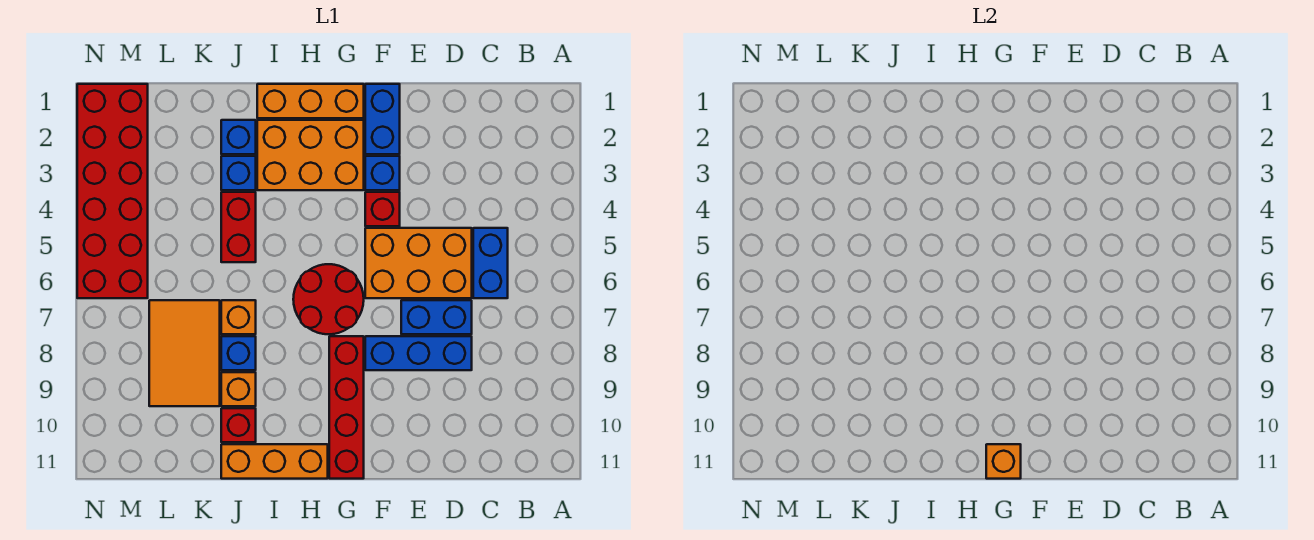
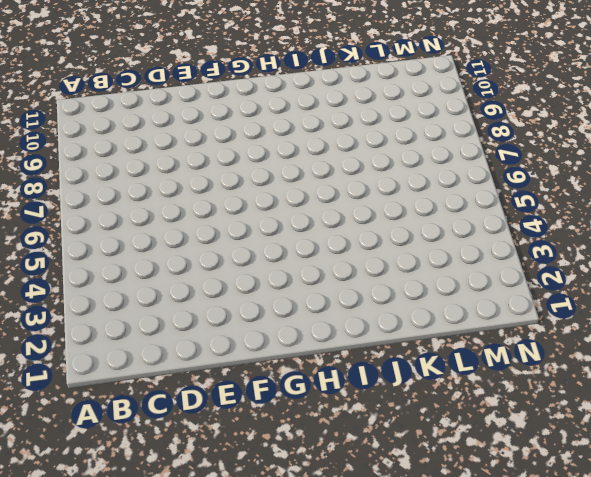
none -> blue brick C5:C6 level 1
none -> orange brick D5:F6 level 1
none -> blue brick D7:E7 level 1

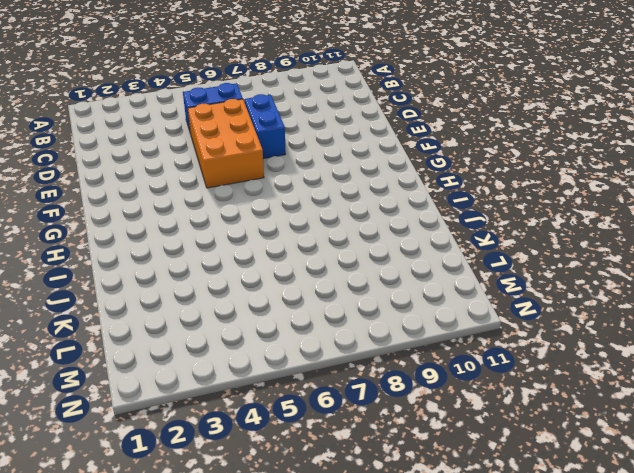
none -> blue brick D8:F8 level 1
none -> blue brick F1:F2 level 1
none -> blue brick F3 level 1

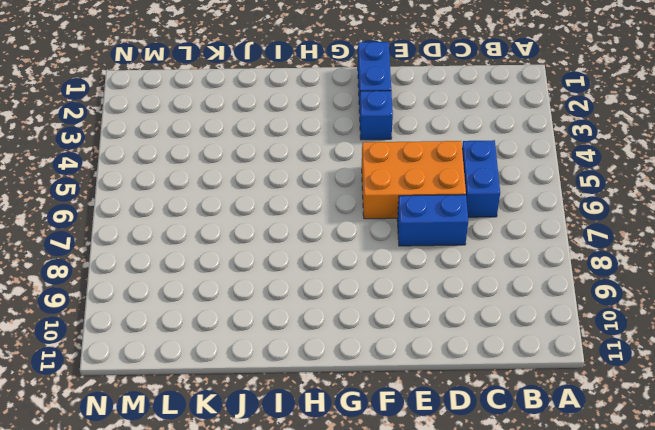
none -> blue brick D8:F8 level 1
none -> red brick F4 level 1
none -> orange brick G1:I1 level 1

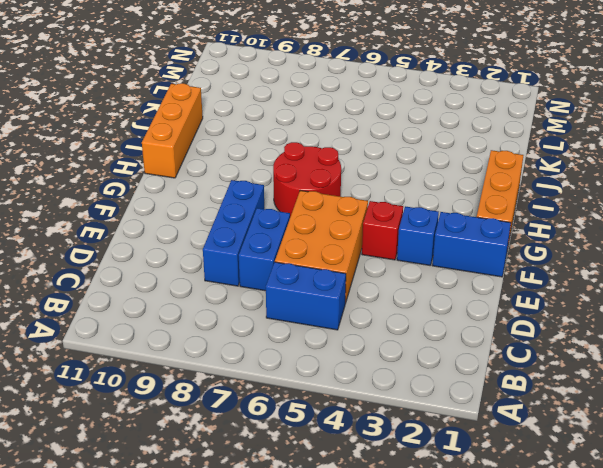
none -> orange brick G2:I3 level 1
none -> red brick G8:G11 level 1
none -> blue brick J2 level 1

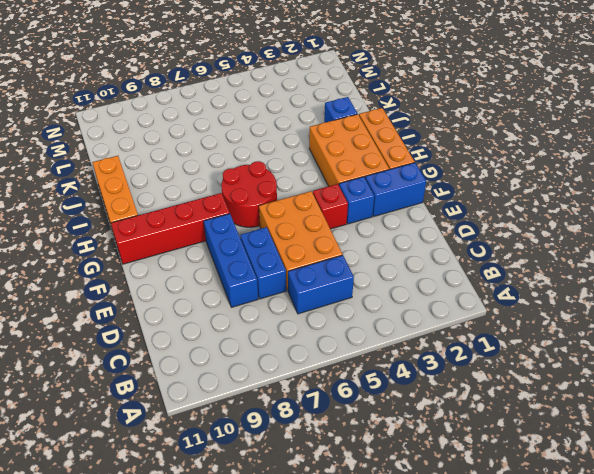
none -> blue brick J3 level 1
none -> red brick J4:J5 level 1
none -> orange brick J7 level 1

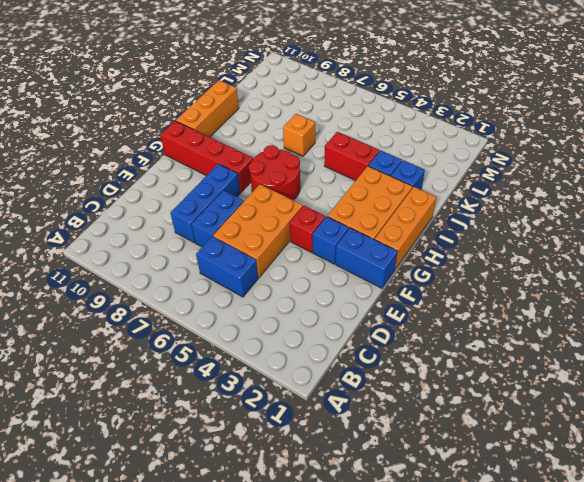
none -> blue brick J8 level 1
none -> orange brick J9 level 1
none -> red brick J10 level 1

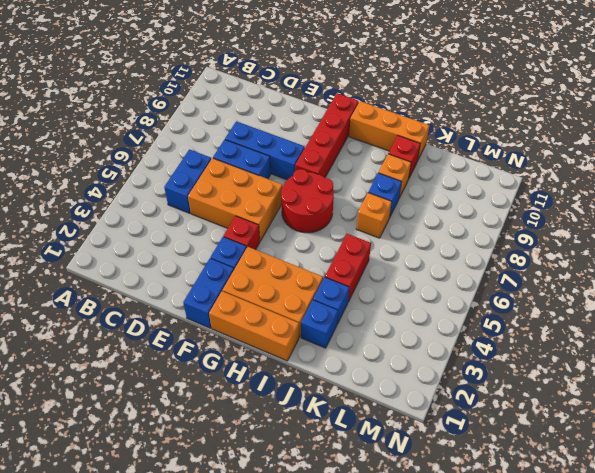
none -> orange tile K7:L9 level 1
none -> red brick M1:N6 level 1
none -> orange brick G11 level 2

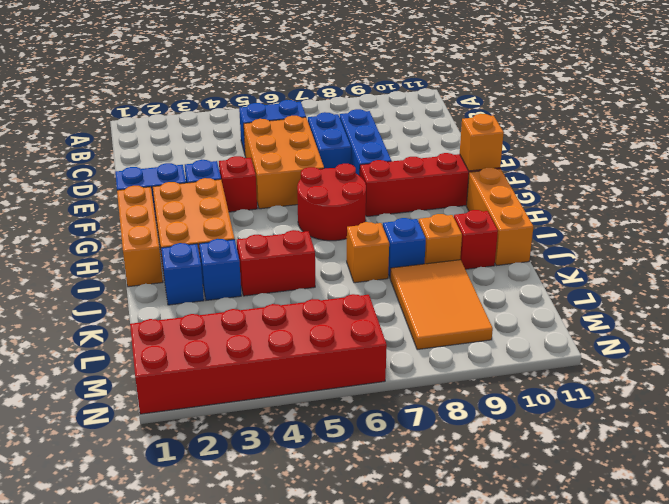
orange tile K8:M9 level 1 -> orange tile K7:L9 level 1

